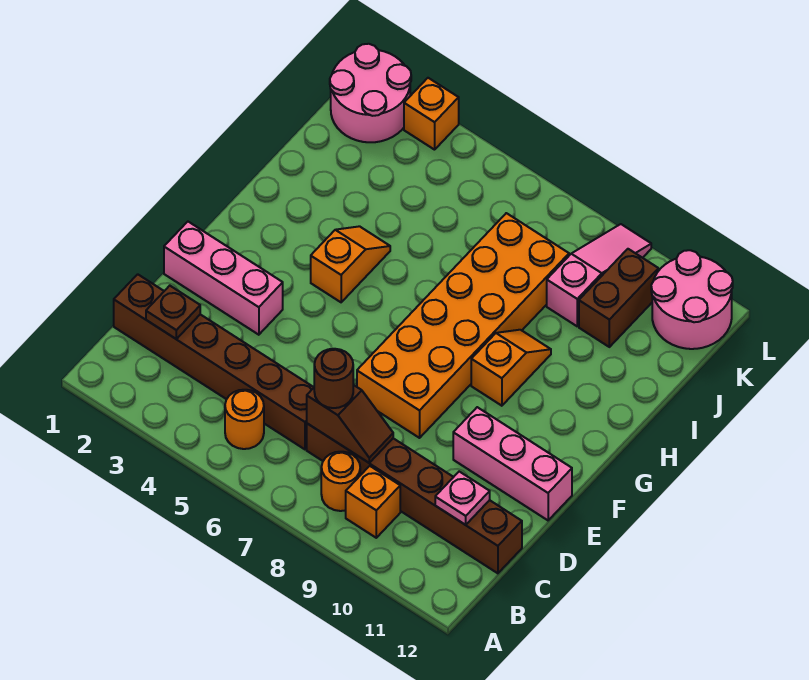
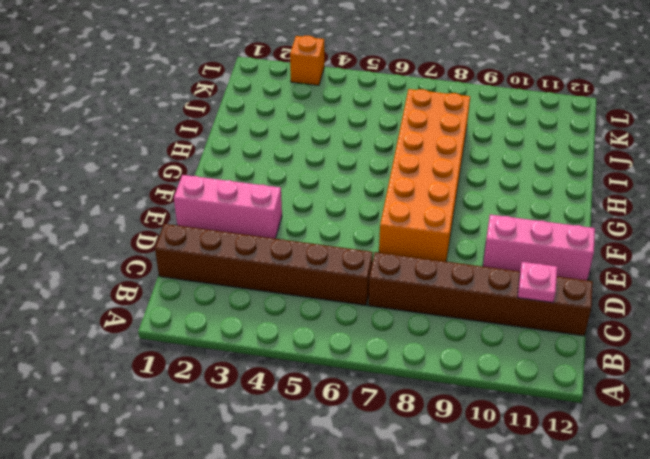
none -> orange round brick B5 level 1
none -> orange round brick B8 level 1
none -> orange brick B9 level 1

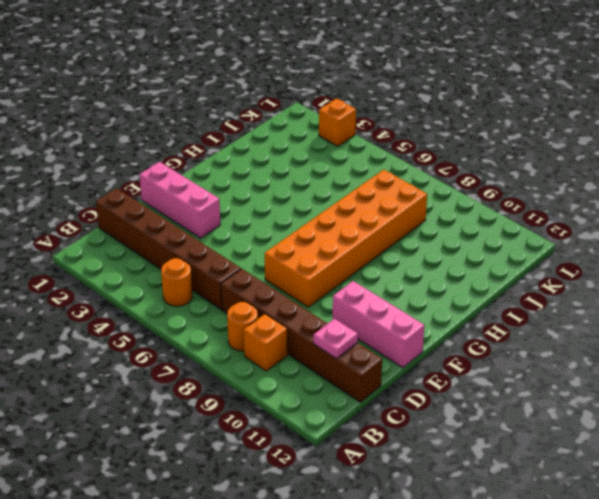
none -> orange slope G4:H4 level 1 top G
none -> orange slope G9:H9 level 1 top G
none -> pink slope J9:L9 level 1 top J

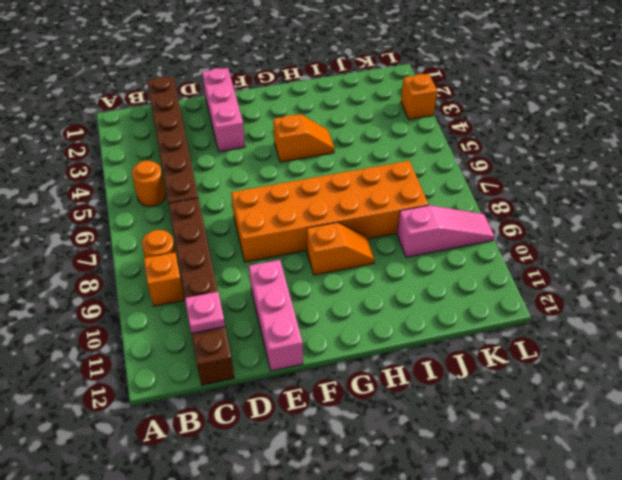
none -> brown brick J10:K10 level 1
none -> pink round brick K1:L2 level 1
none -> pink round brick K11:L12 level 1

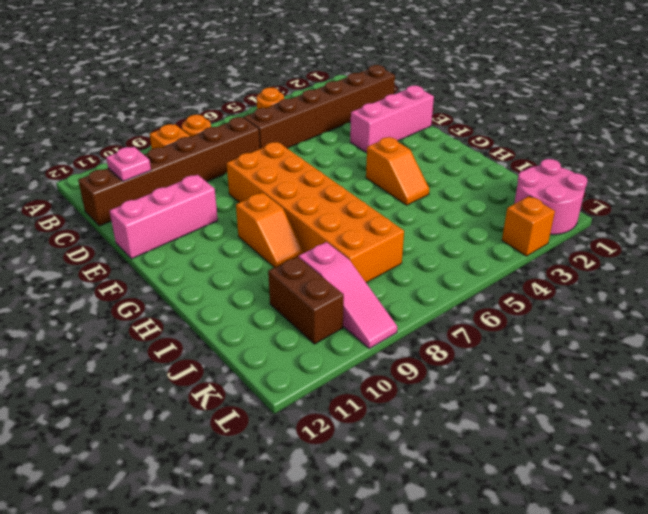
none -> pink round brick K11:L12 level 1
none -> brown plate C2 level 2
none -> brown slope C7:C8 level 2 top 7

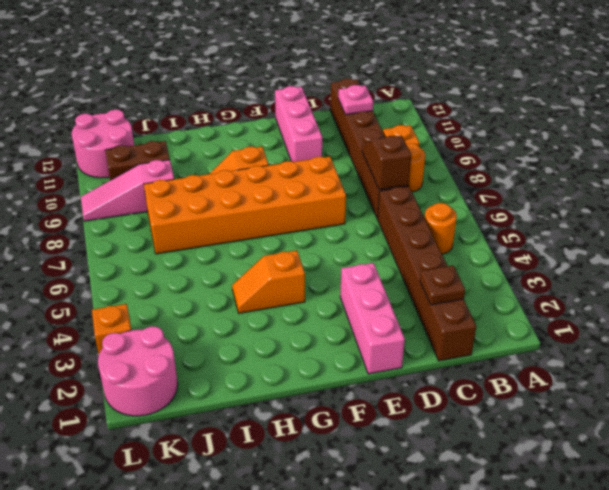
none -> brown round brick C7 level 3

